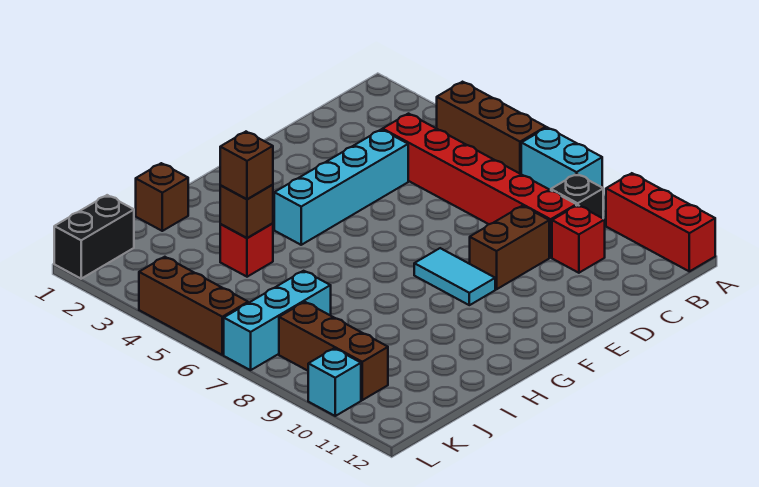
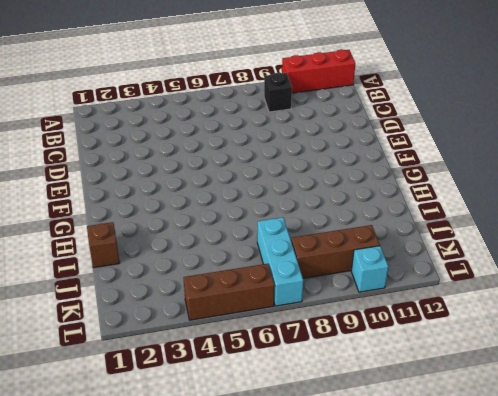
none -> brown brick A4:A6 level 1
none -> cyan brick A7:A8 level 1
none -> red brick C4:C9 level 1

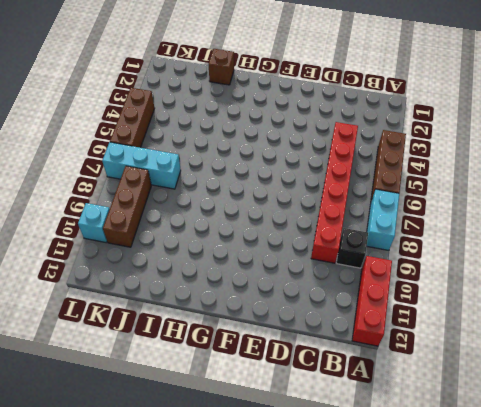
none -> red brick C10 level 1
none -> cyan brick D4:G4 level 1
none -> brown brick D9:E9 level 1

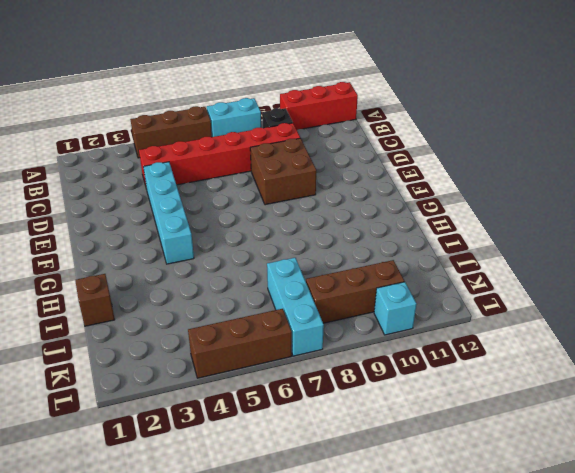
brown brick D8:E9 level 1 -> brown brick D9:E9 level 1
none -> red brick C10 level 1
none -> cyan tile F8:F9 level 1
none -> red brick I4 level 1

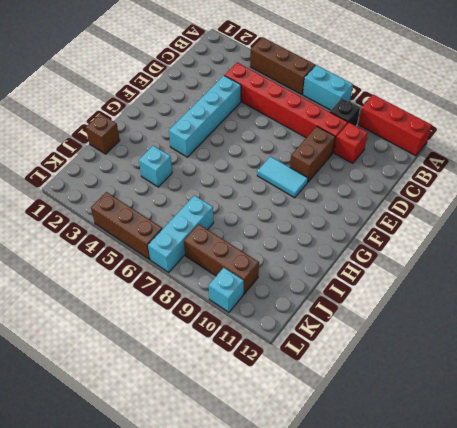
cyan brick I4 level 1 -> red brick I4 level 1
none -> black brick K1:L1 level 1
none -> brown brick I4 level 2
none -> brown brick I4 level 3

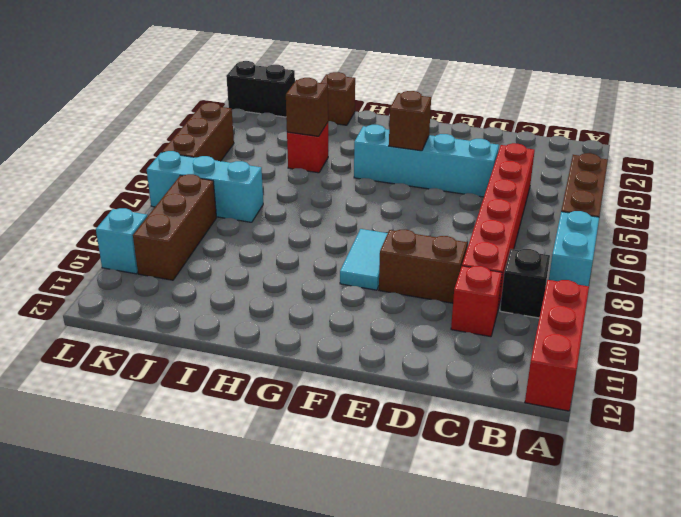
brown brick F4 level 2 -> brown brick I4 level 3

